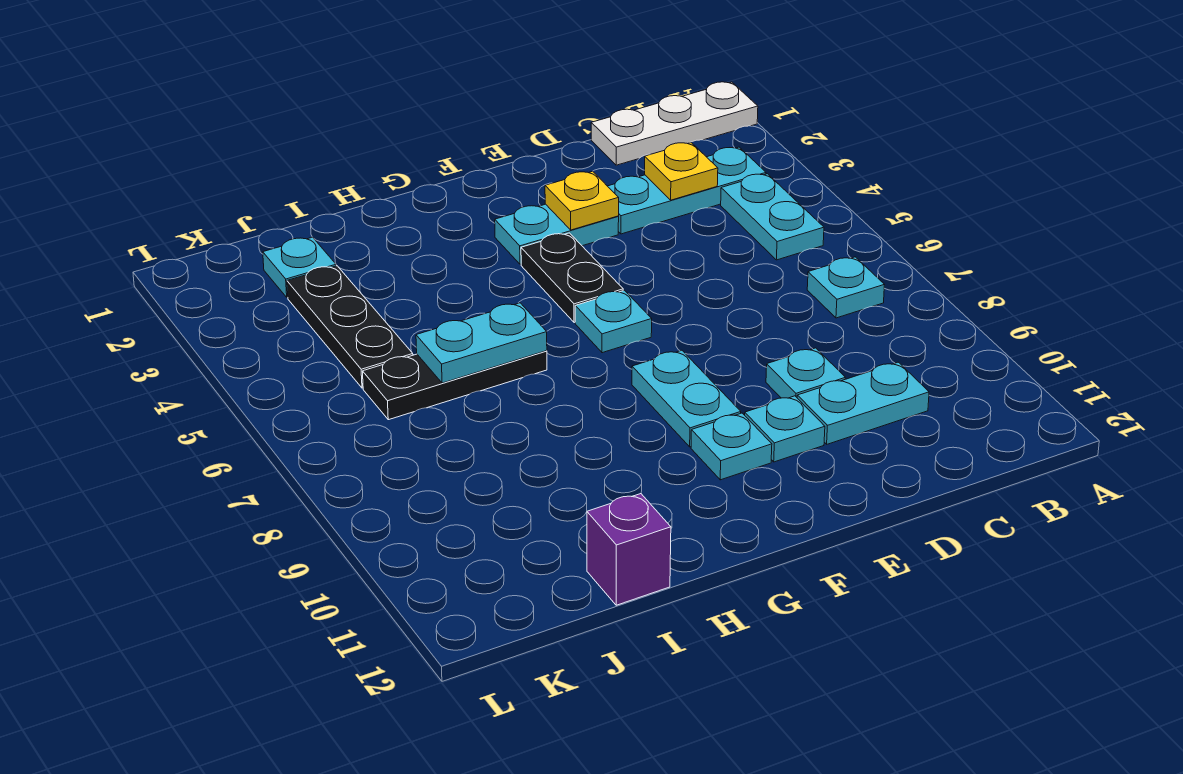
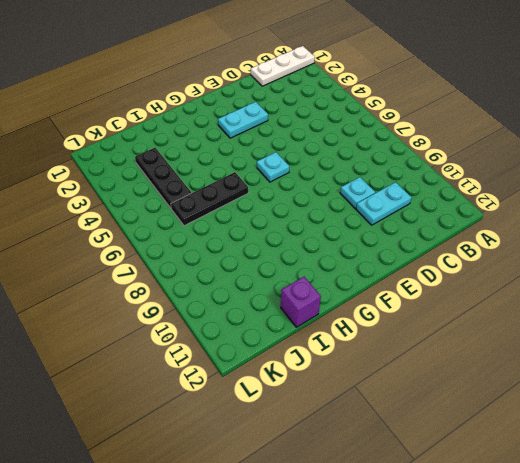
none -> cyan plate B3:D3 level 1
none -> cyan plate B4:B5 level 1
none -> cyan plate B7 level 1

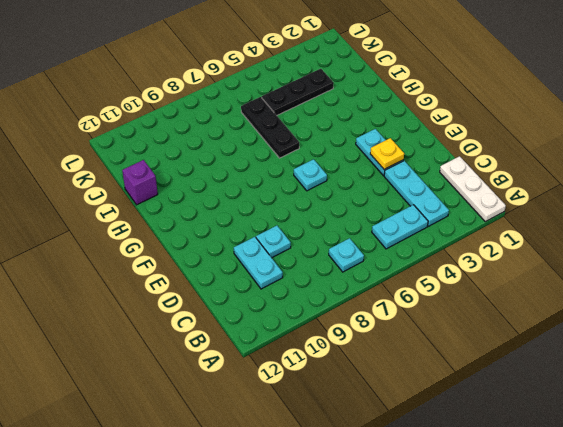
none -> cyan plate E10 level 1
none -> black plate F4:F5 level 1
none -> cyan plate F8:F9 level 1

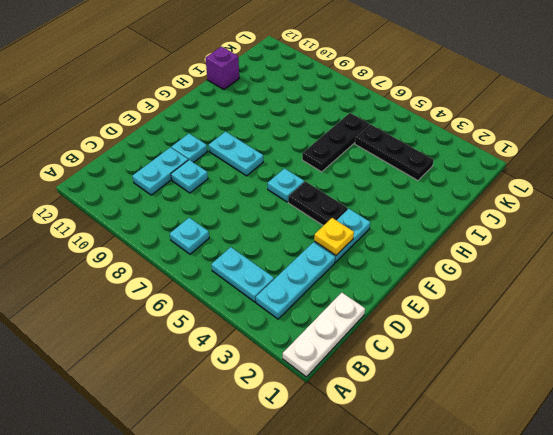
none -> cyan plate F10 level 1
none -> cyan plate J2 level 1
none -> yellow plate C3 level 2

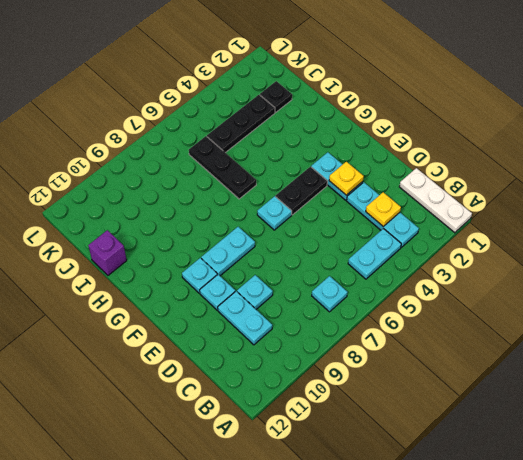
black plate J2 level 1 -> cyan plate J2 level 1
none -> cyan plate H6:I6 level 2

